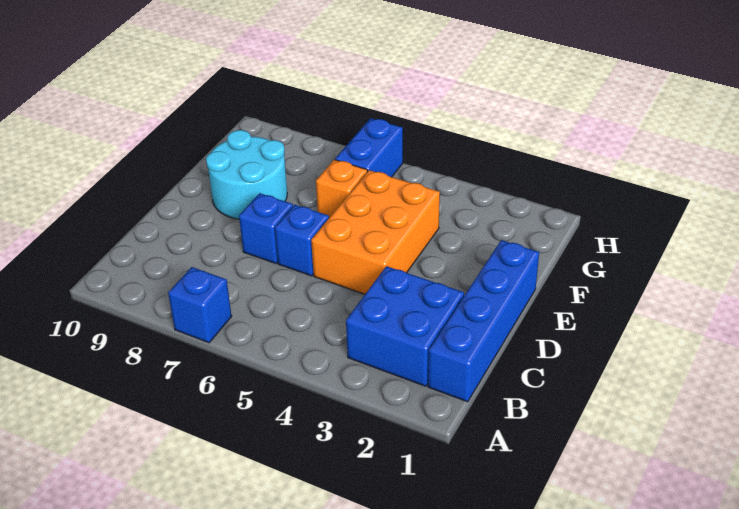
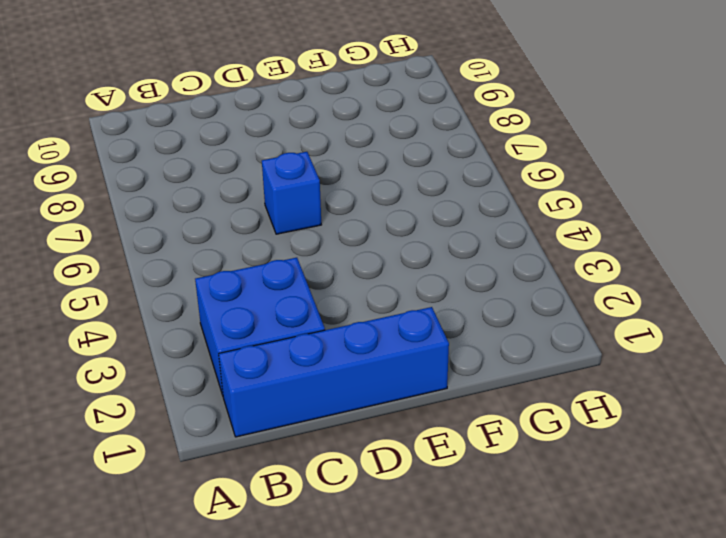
none -> blue brick A7 level 1
none -> orange brick D4:F5 level 1

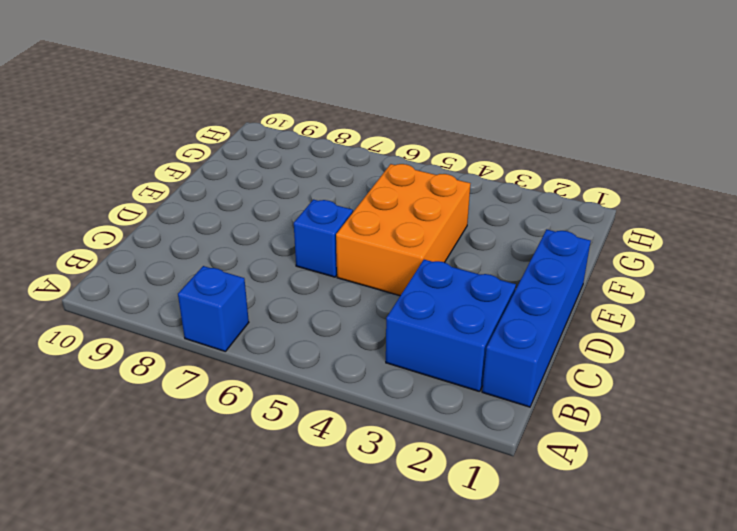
none -> blue brick D7 level 1
none -> cyan round brick E8:F9 level 1

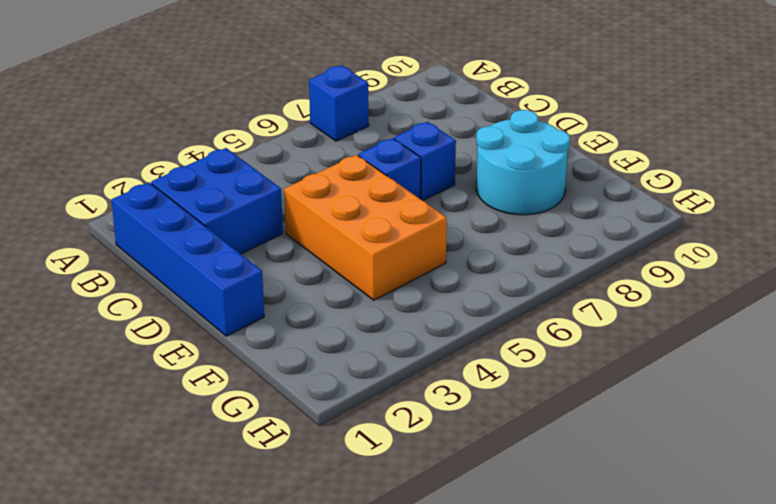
none -> orange brick F6 level 1
none -> blue brick G6:H6 level 1

